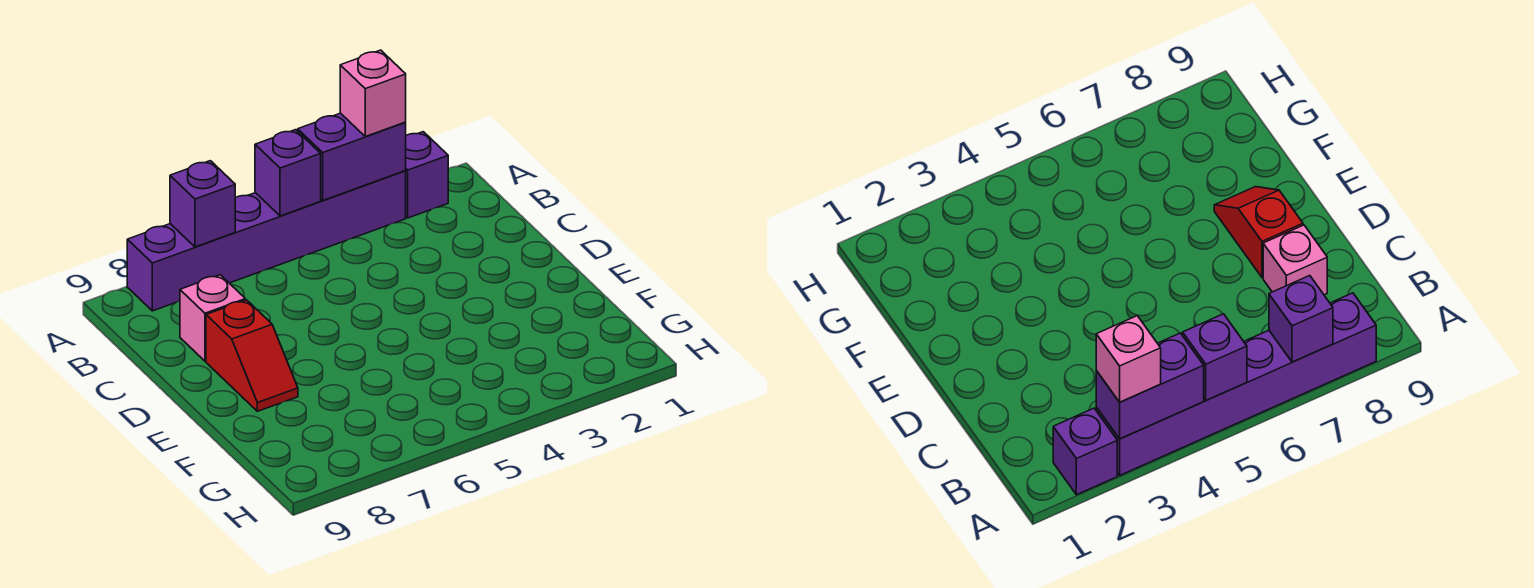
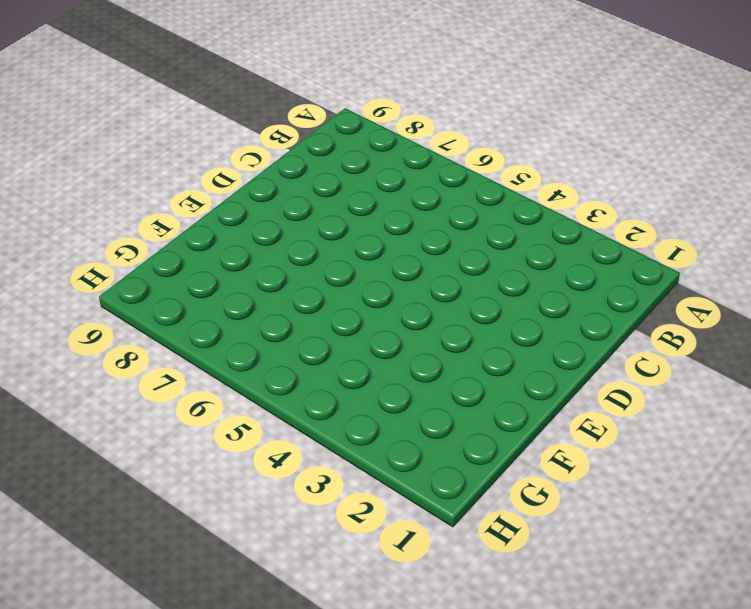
none -> purple brick A2 level 1
none -> purple brick A3:A8 level 1

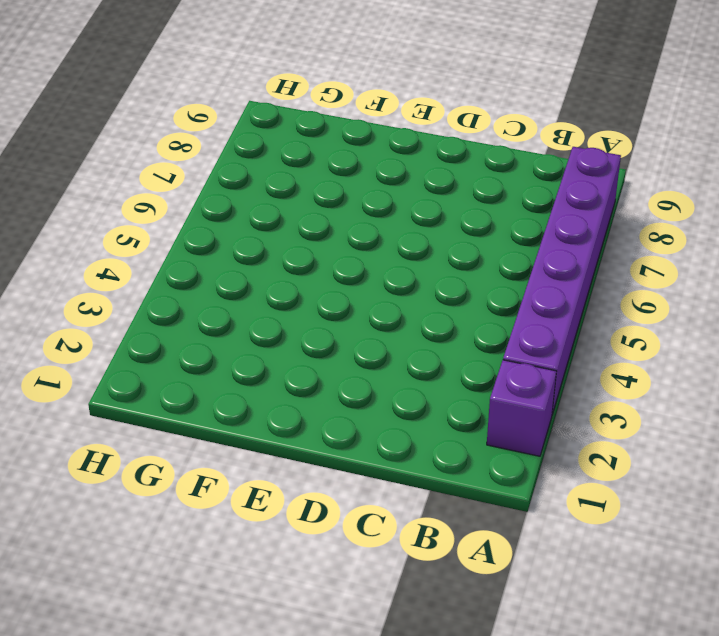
none -> pink brick C8 level 1
none -> red slope D8:E8 level 1 top D

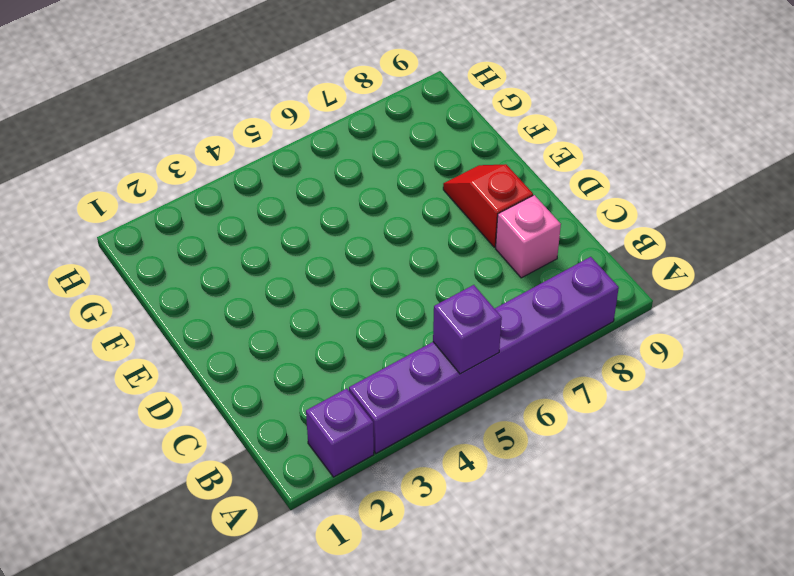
none -> purple brick A3:A4 level 2
none -> purple brick A7 level 2

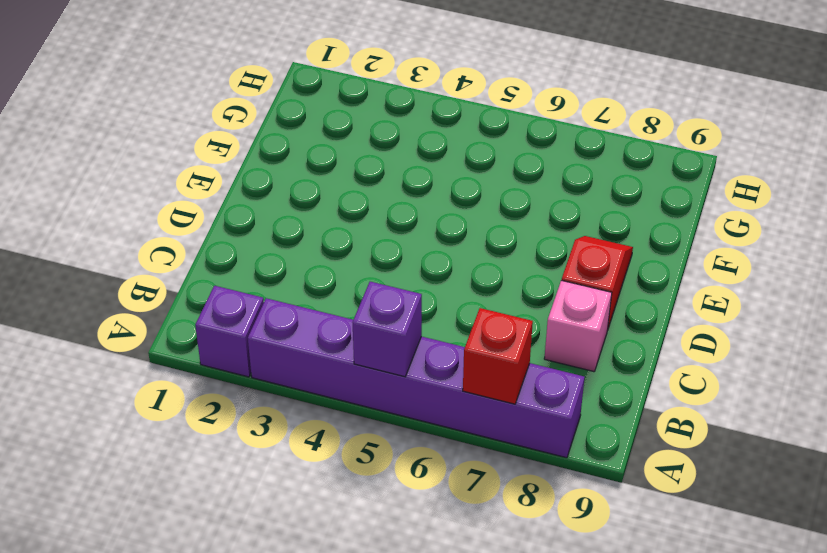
red brick A7 level 2 -> purple brick A7 level 2
none -> purple brick A3:A4 level 2
none -> pink brick A3 level 3

